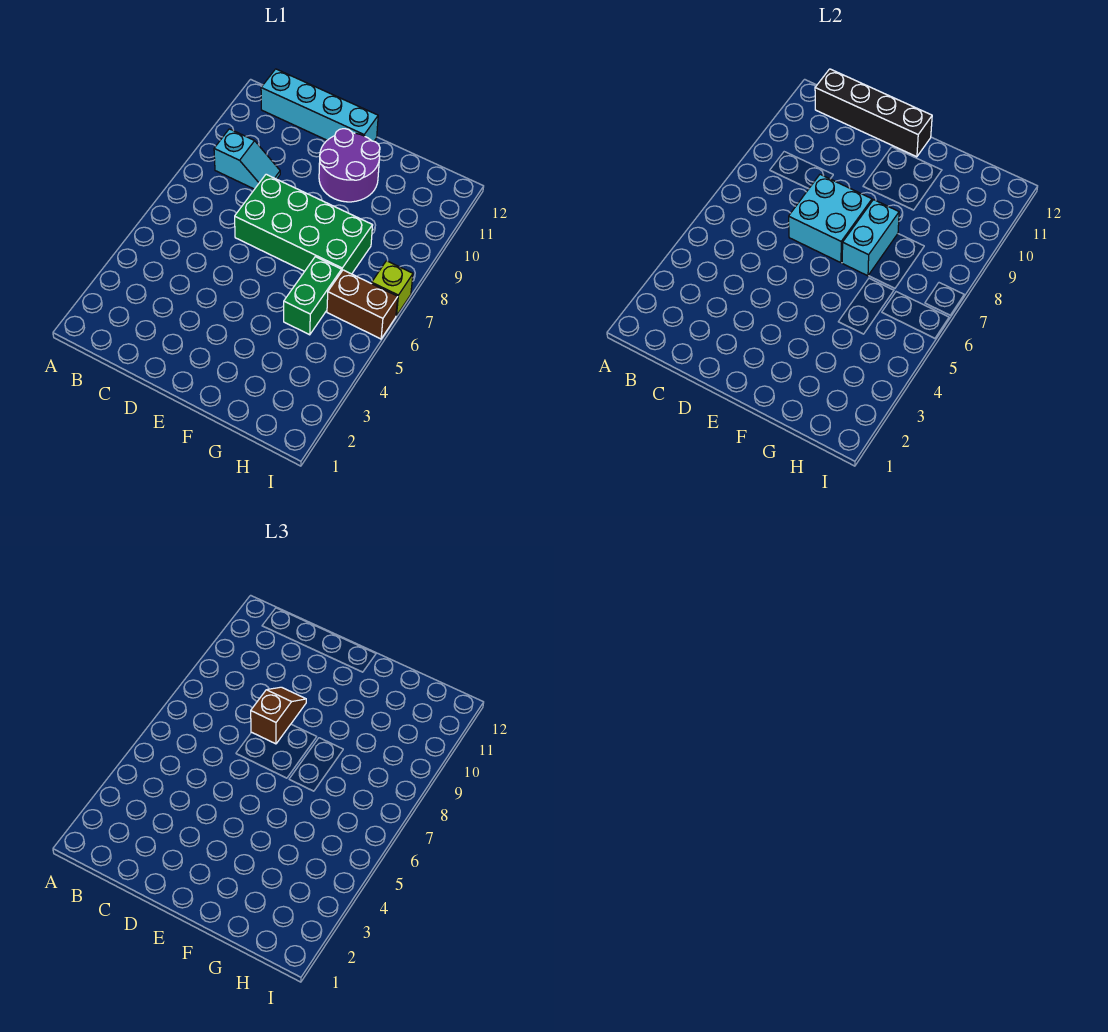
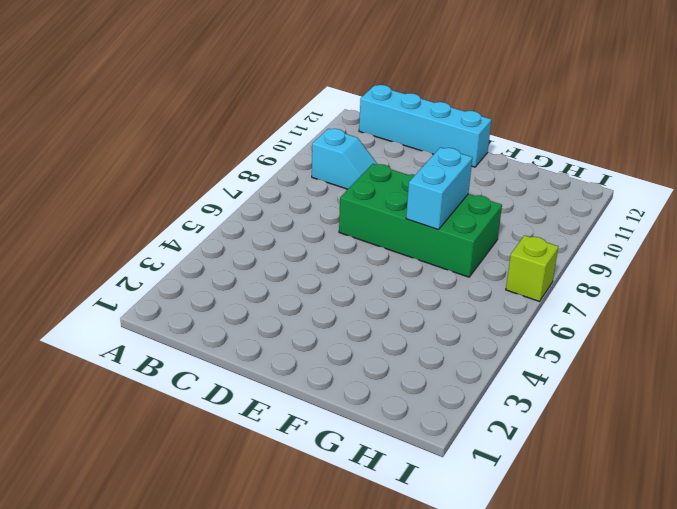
none -> purple round brick E10:F11 level 1
none -> green brick G5:G6 level 1

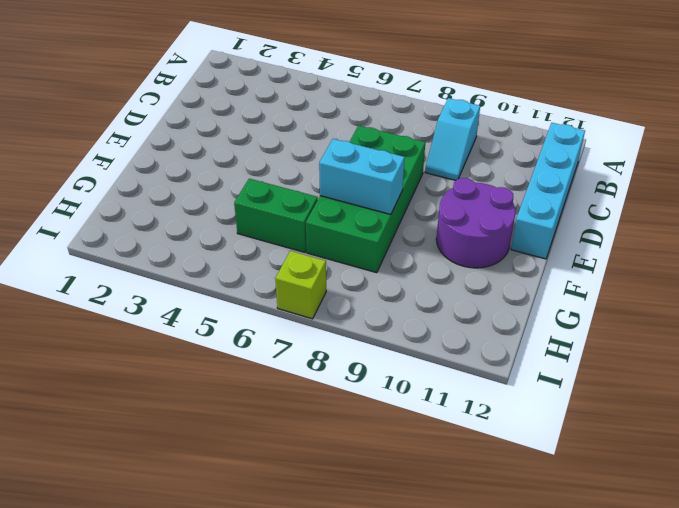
none -> brown brick H6:I6 level 1
none -> black brick B12:E12 level 2

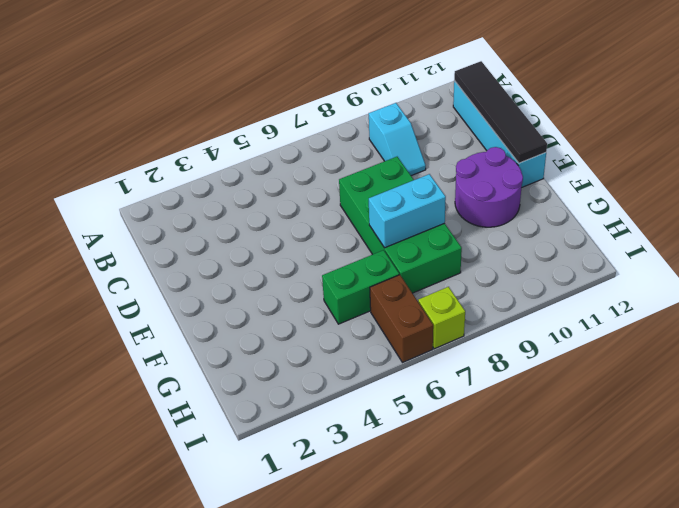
black tile B12:E12 level 2 -> black brick B12:E12 level 2
none -> cyan brick D7:E8 level 2
none -> brown slope D8:D9 level 3 top 8

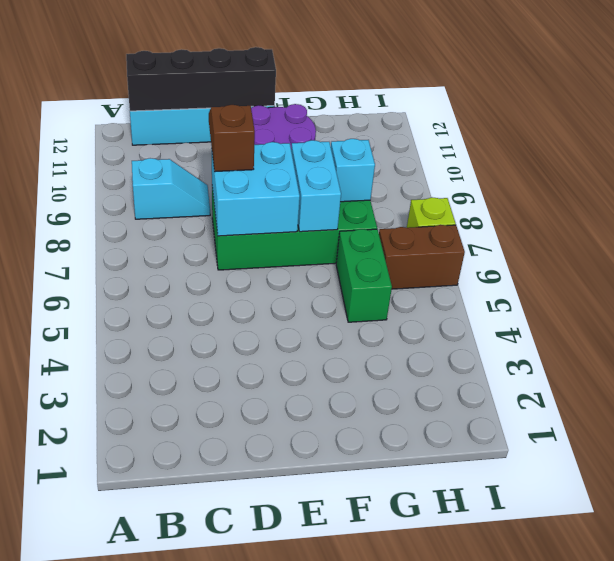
cyan brick G8 level 2 -> none

